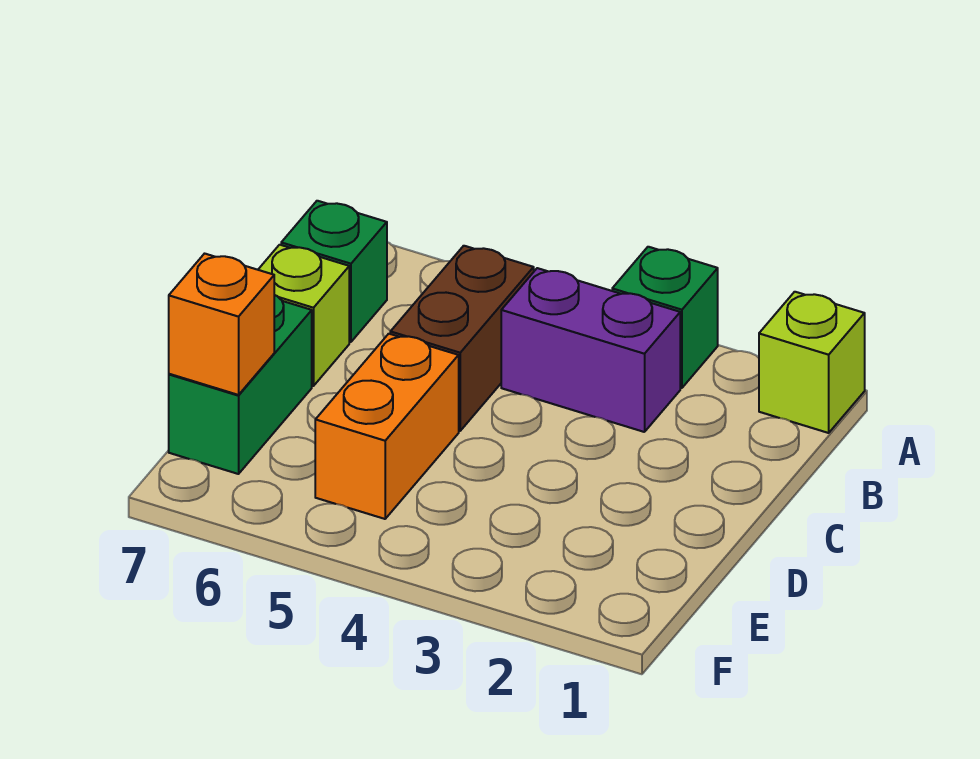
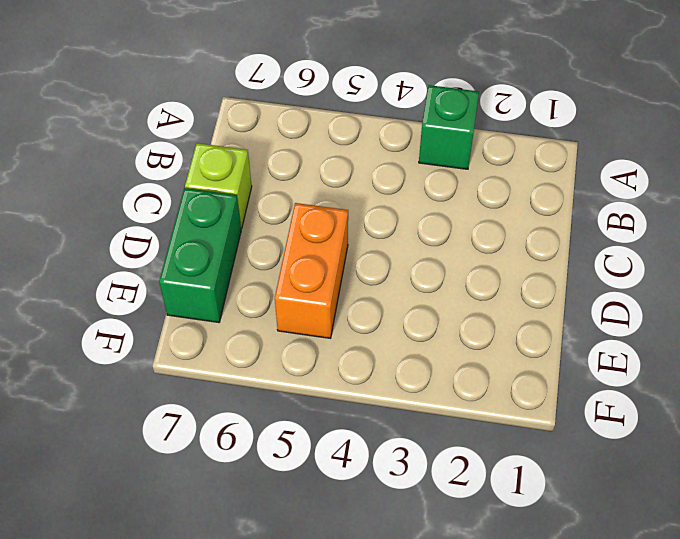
none -> lime brick A1 level 1
none -> purple brick B3:B4 level 1

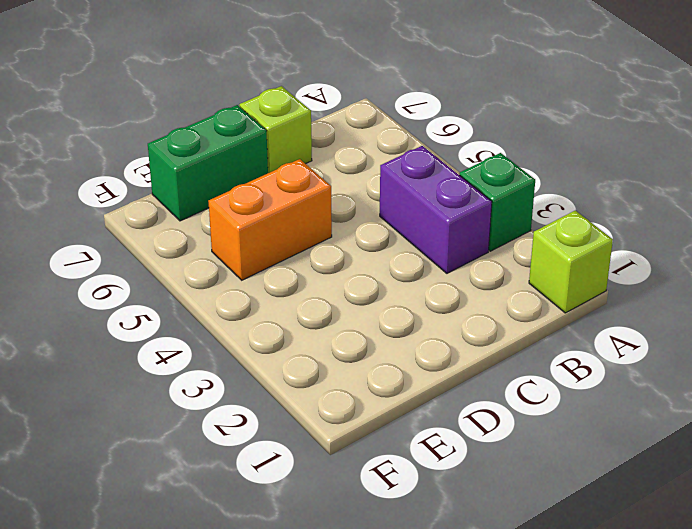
none -> brown brick B5:C5 level 1
none -> green brick B7 level 1

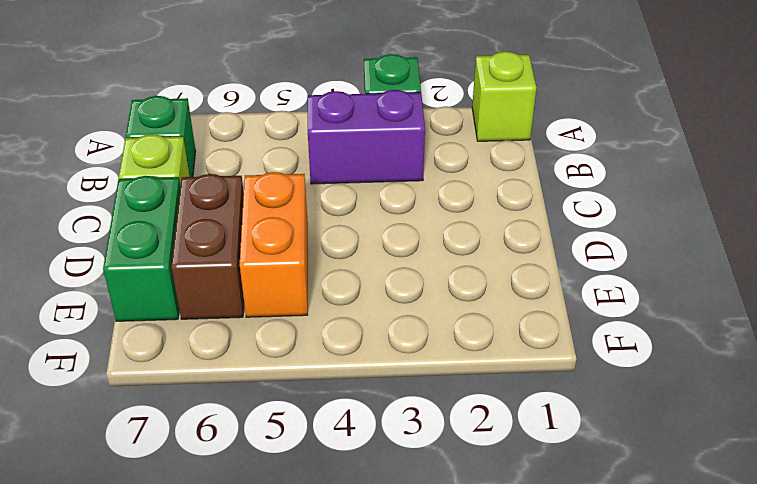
brown brick D6:E6 level 1 -> brown brick B5:C5 level 1
none -> orange brick E7 level 2

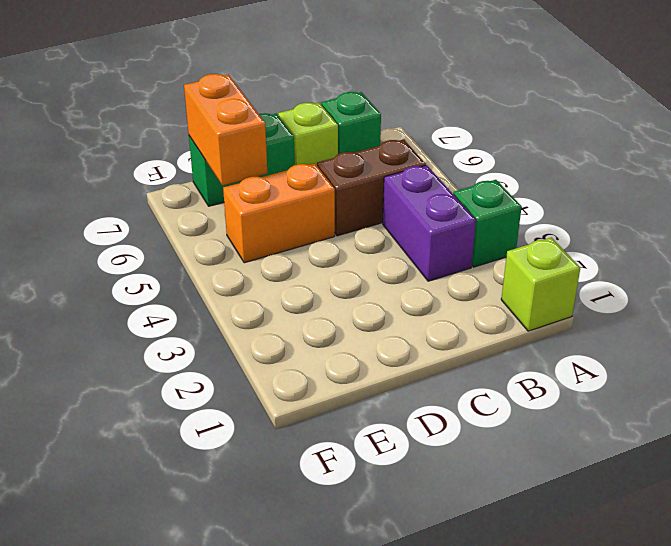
orange brick E6:E7 level 2 -> orange brick E7 level 2

